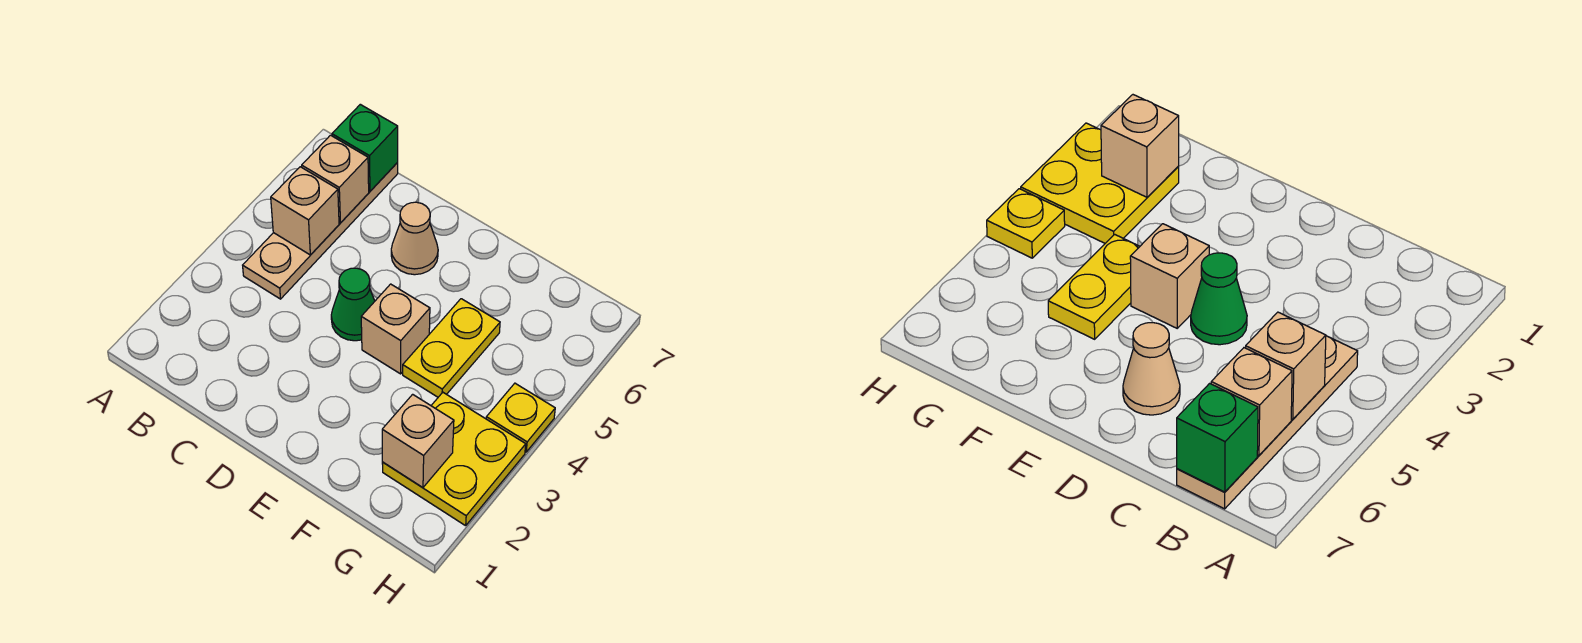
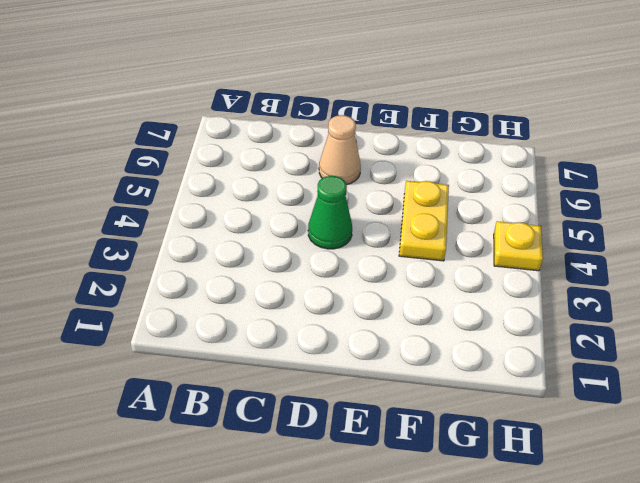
none -> tan plate B4:B7 level 1
none -> tan brick E4 level 1

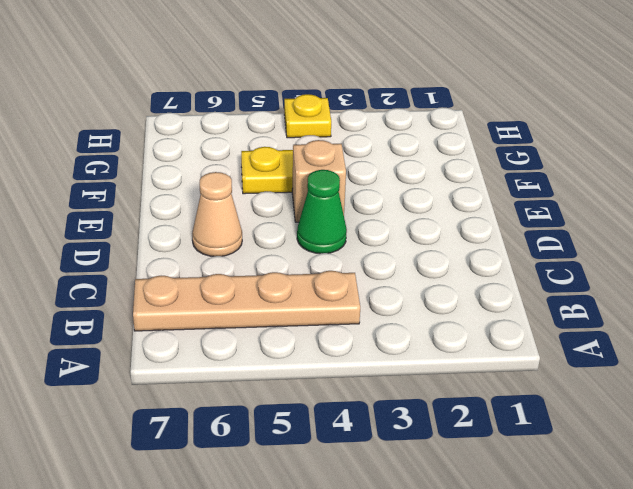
none -> yellow plate G2:H3 level 1
none -> tan brick B5 level 2

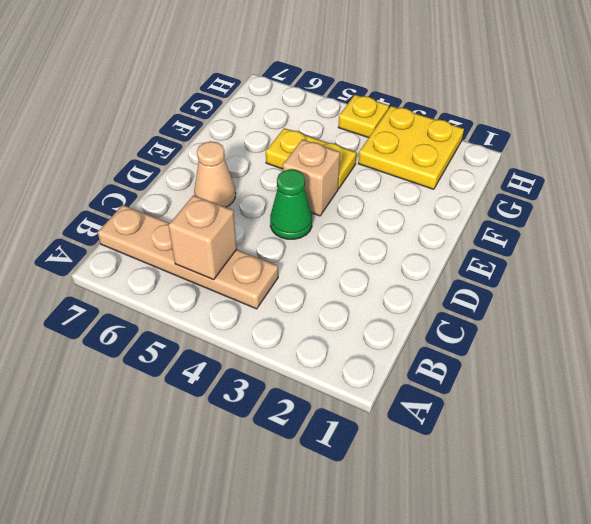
none -> tan brick B6 level 2
none -> green brick B7 level 2

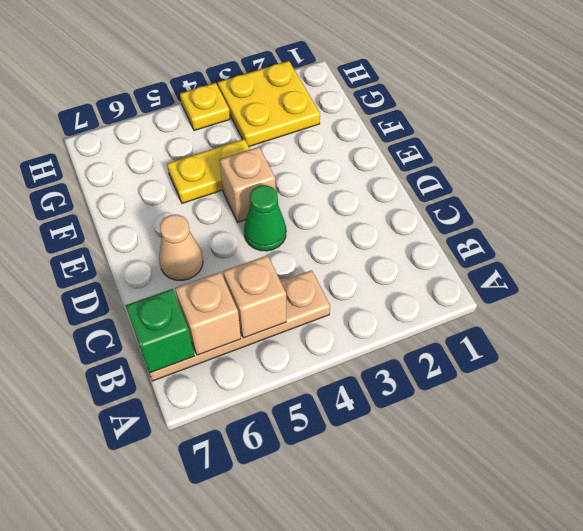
none -> tan brick G2 level 2

